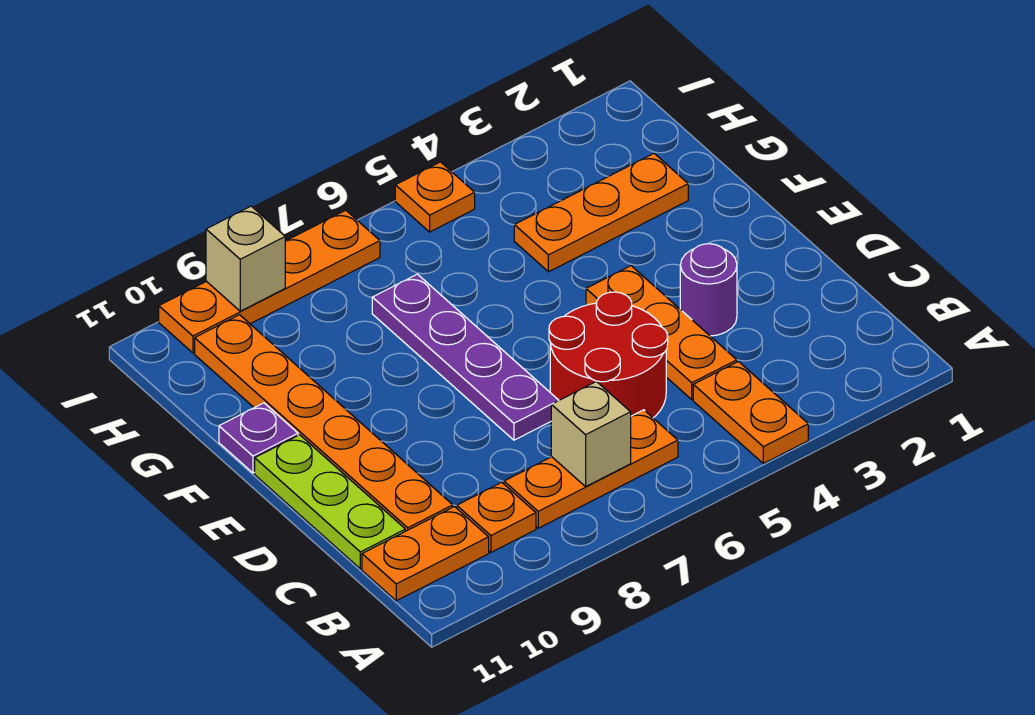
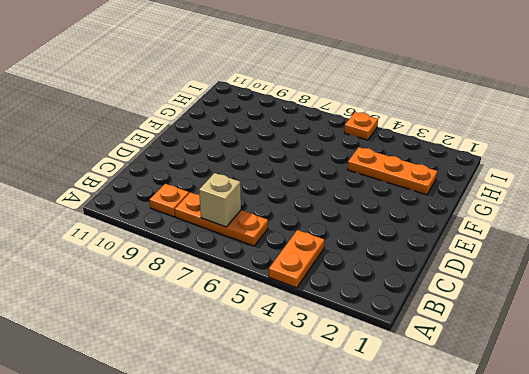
none -> orange plate B10:B11 level 1
none -> orange plate C4:E4 level 1
none -> red round brick C5:D6 level 1

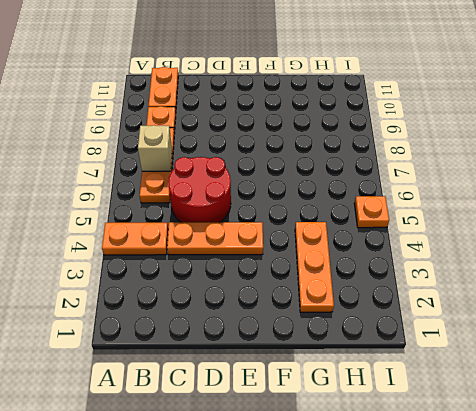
none -> orange plate C10:H10 level 1
none -> lime plate C11:E11 level 1
none -> purple round brick D3 level 1

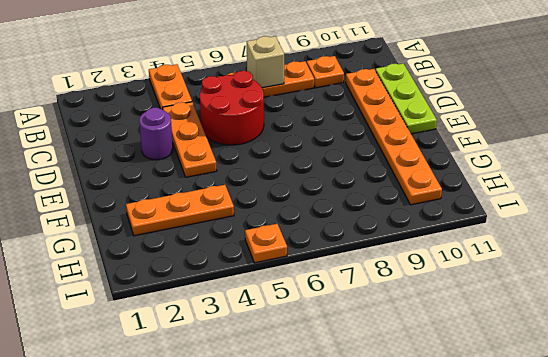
none -> orange plate B10:B11 level 1
none -> purple plate D7:G7 level 1
none -> purple plate F11 level 1

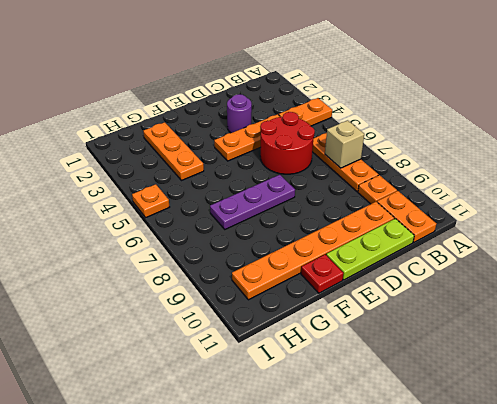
purple plate E7:G7 level 1 -> purple plate D7:G7 level 1
red plate F11 level 1 -> purple plate F11 level 1
none -> orange plate I7:I10 level 1
none -> tan brick I9 level 2

